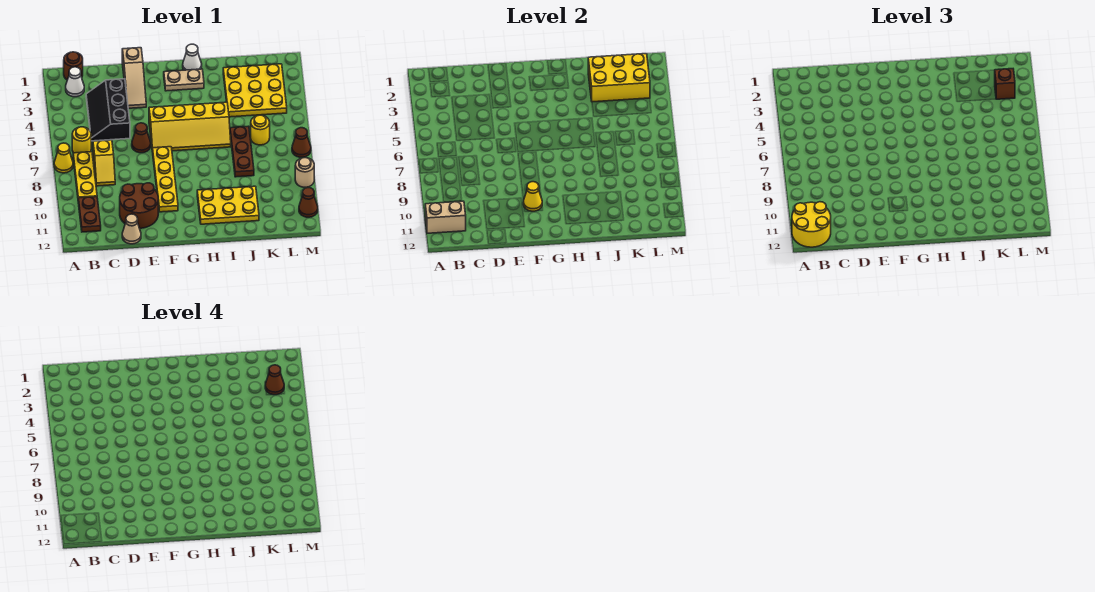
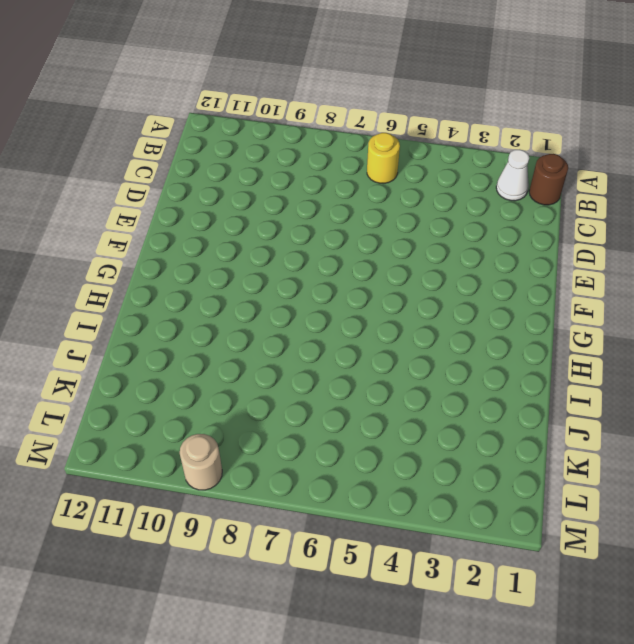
none -> yellow cone A7 level 1
none -> yellow plate B7:B9 level 1
none -> brown plate B10:B11 level 1

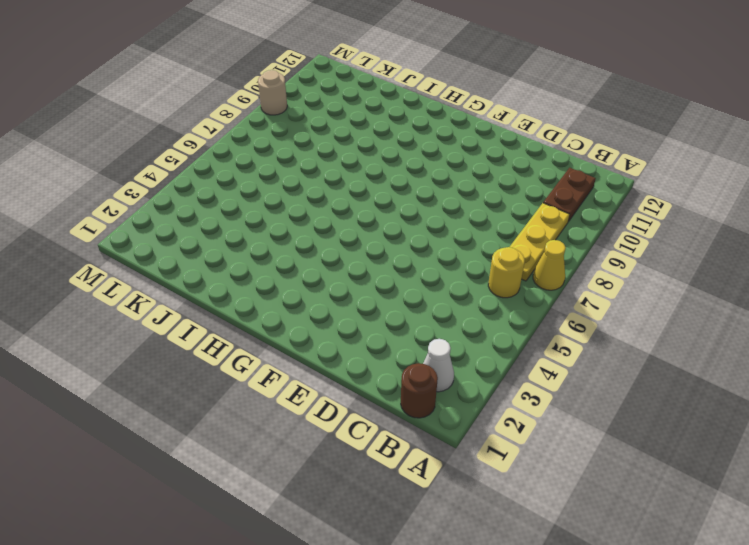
none -> black slope C3:D5 level 1 top D
none -> yellow slope C7:C8 level 1 top 7
none -> brown round brick D10:E11 level 1

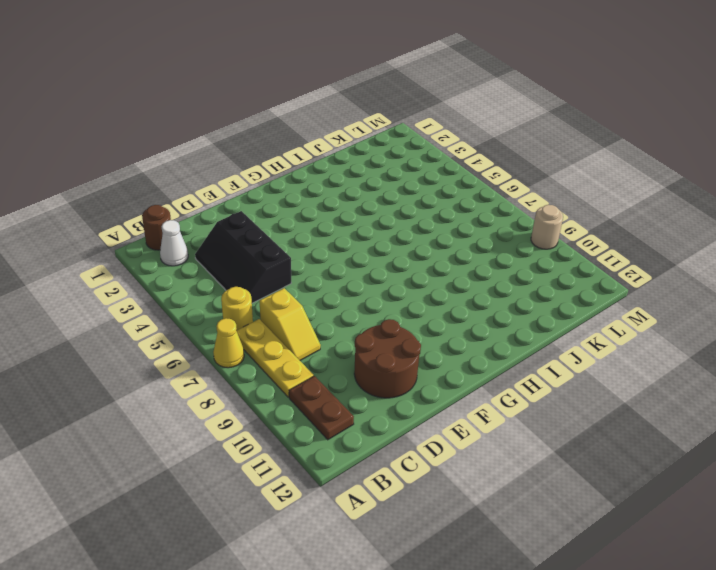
none -> tan cone D12 level 1
none -> tan slope E1:E3 level 1 top 1
none -> brown cone E6 level 1

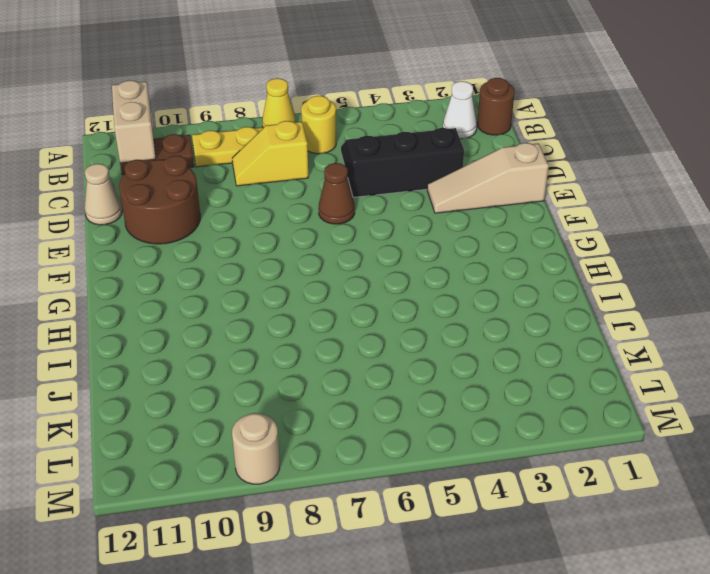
none -> yellow slope F5:I6 level 1 top 5
none -> yellow plate F7:F10 level 1
none -> tan plate G2:H2 level 1

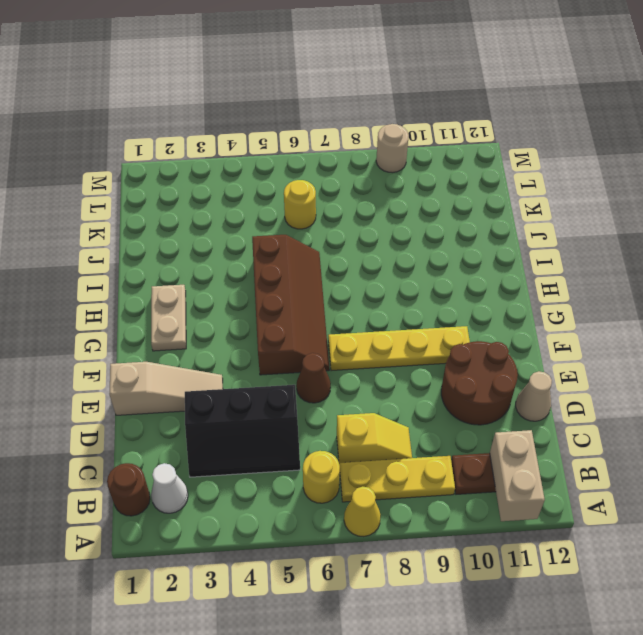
brown slope F5:I6 level 1 top 5 -> yellow slope F5:I6 level 1 top 5
none -> white cone H1 level 1
none -> yellow plate H10:J11 level 1
none -> yellow plate J2:L4 level 1

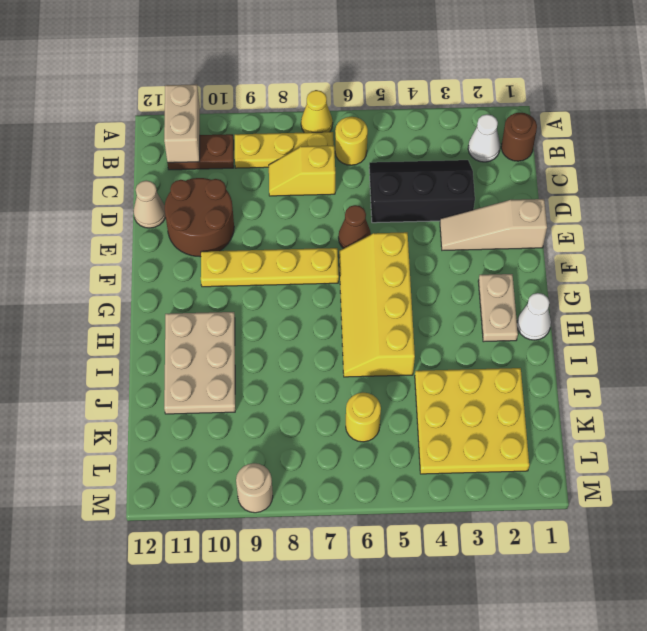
tan plate H10:J11 level 1 -> yellow plate H10:J11 level 1
none -> brown plate J6:J8 level 1
none -> brown cone M7 level 1
none -> brown cone M11 level 1

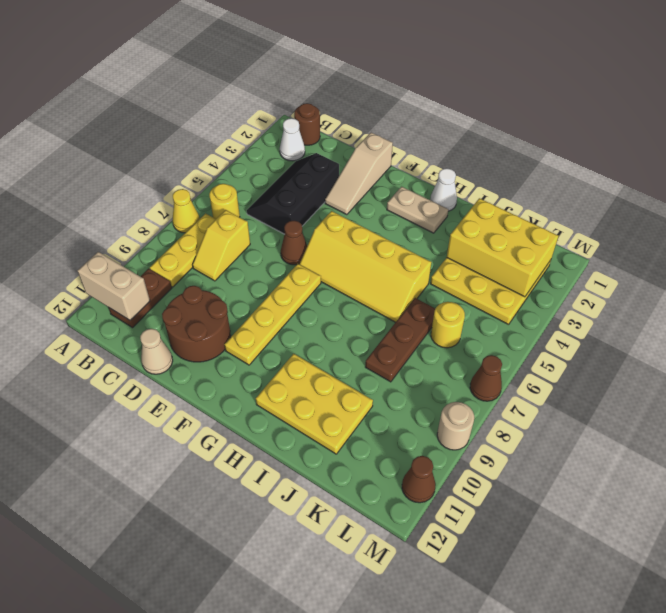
none -> yellow cone F10 level 2
none -> yellow round brick A11:B12 level 3
none -> brown brick L3 level 3

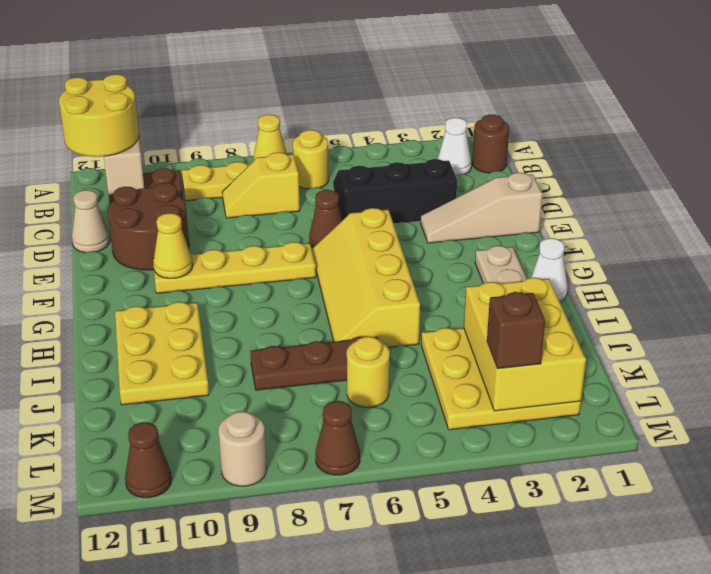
none -> brown cone L3 level 4

